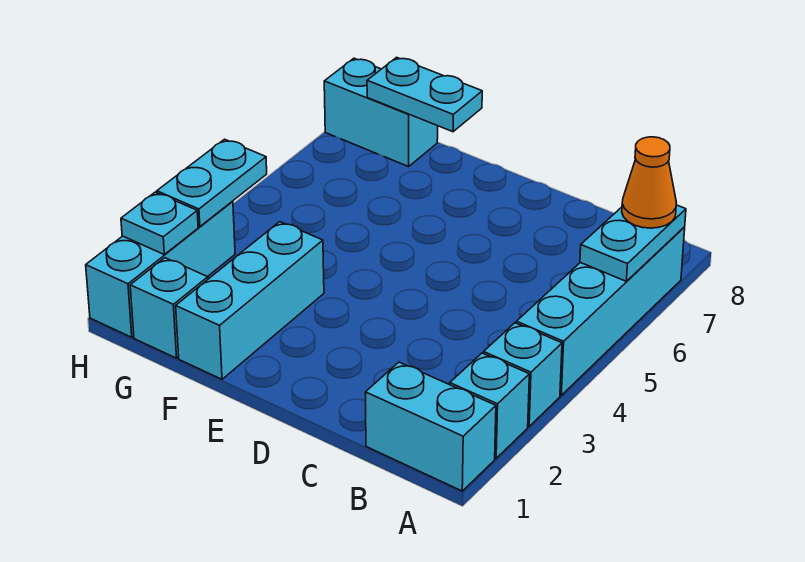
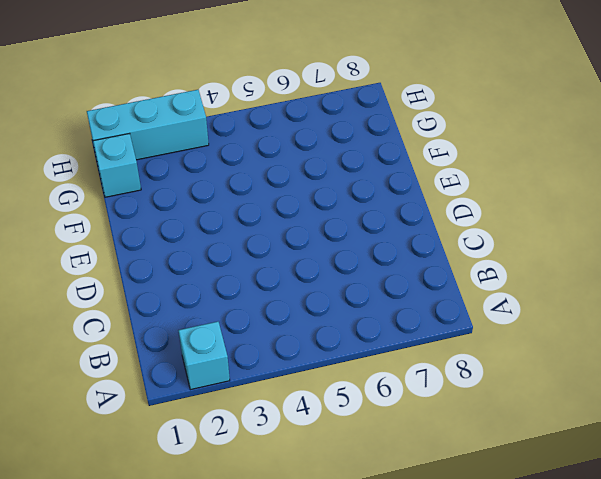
none -> cyan brick A1:B1 level 1
none -> cyan brick A3 level 1
none -> cyan brick A4:A7 level 1

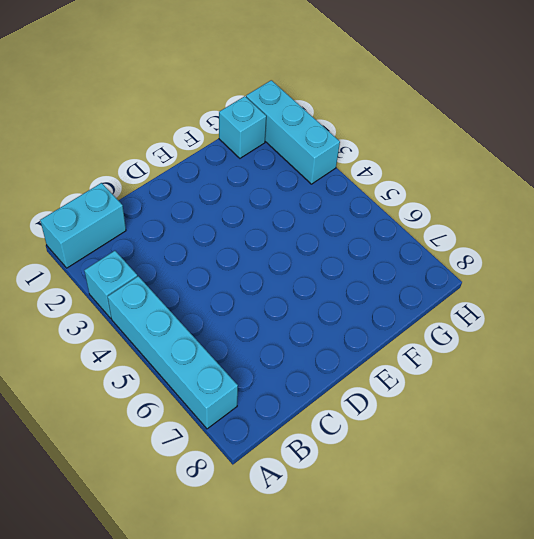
none -> cyan brick A2 level 1
none -> cyan brick F1:F3 level 1
none -> cyan brick G8:H8 level 1

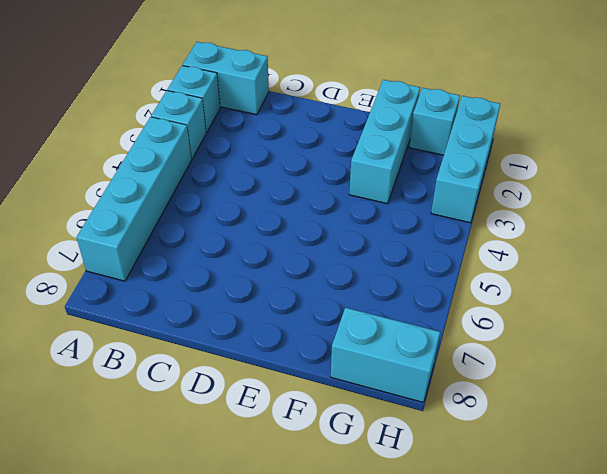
none -> cyan plate A6:A7 level 2
none -> cyan plate F8:G8 level 2
none -> cyan plate H2 level 2

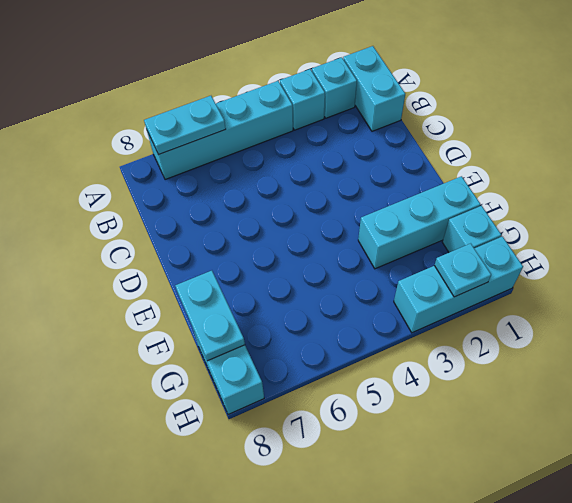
none -> cyan plate H3:H4 level 2
none -> orange cone A7 level 3

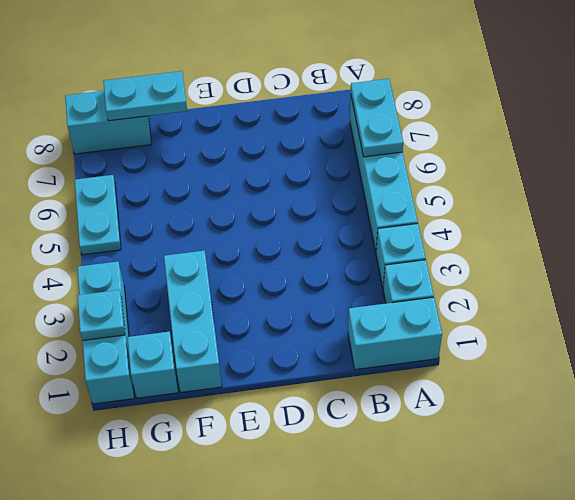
cyan plate H5:H6 level 1 -> cyan plate H3:H4 level 2
none -> orange cone A7 level 3

